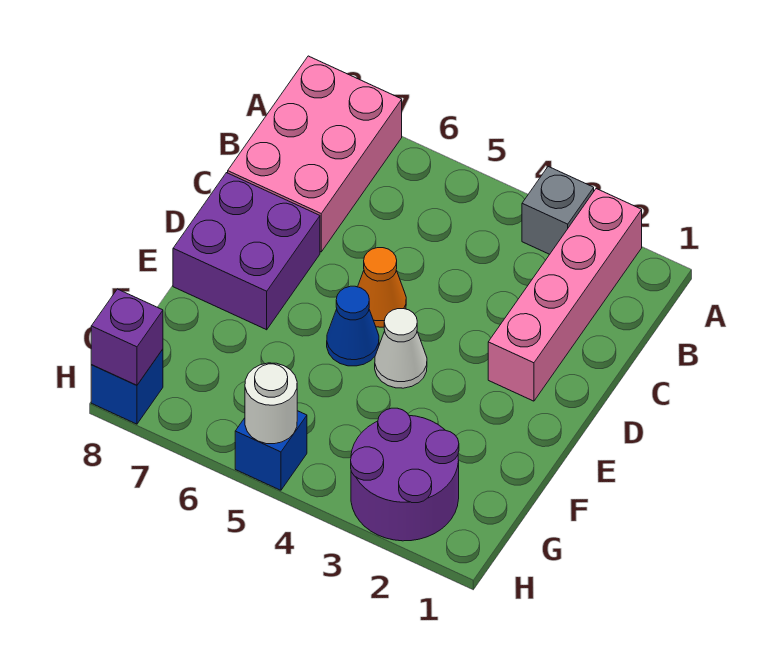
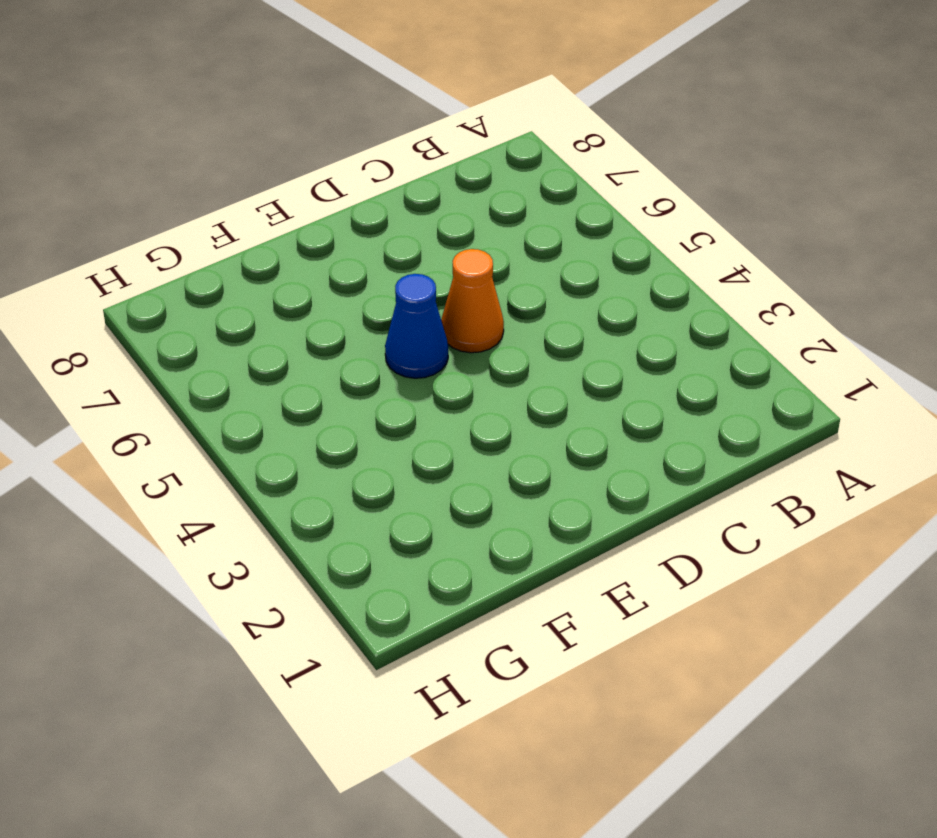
none -> pink brick A2:D2 level 1
none -> grey brick A3 level 1
none -> pink brick A7:C8 level 1

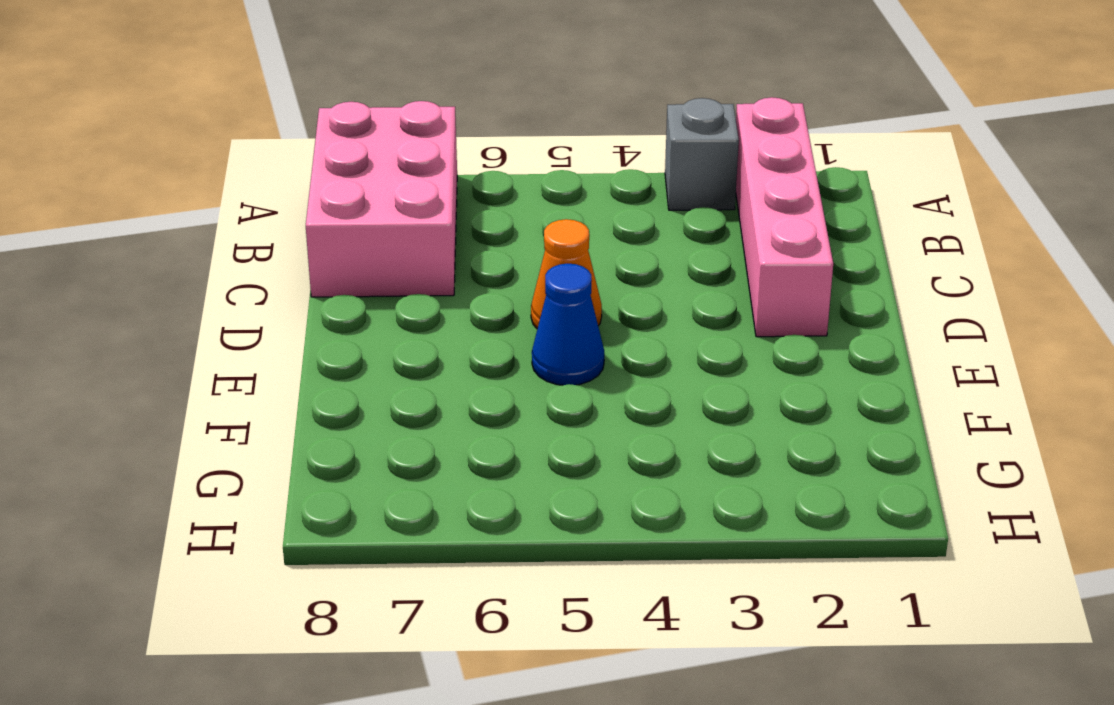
none -> purple brick D7:E8 level 1
none -> white cone E4 level 1
none -> purple round brick G2:H3 level 1

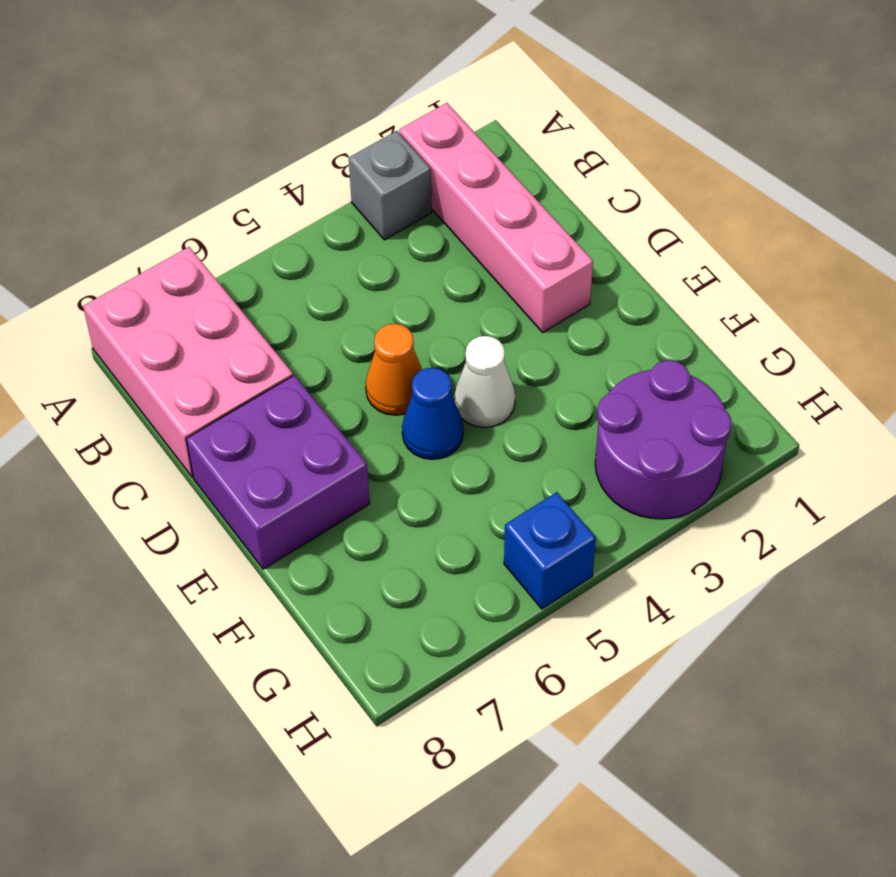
none -> blue brick H8 level 1
none -> white round brick H5 level 2
none -> purple brick H8 level 2

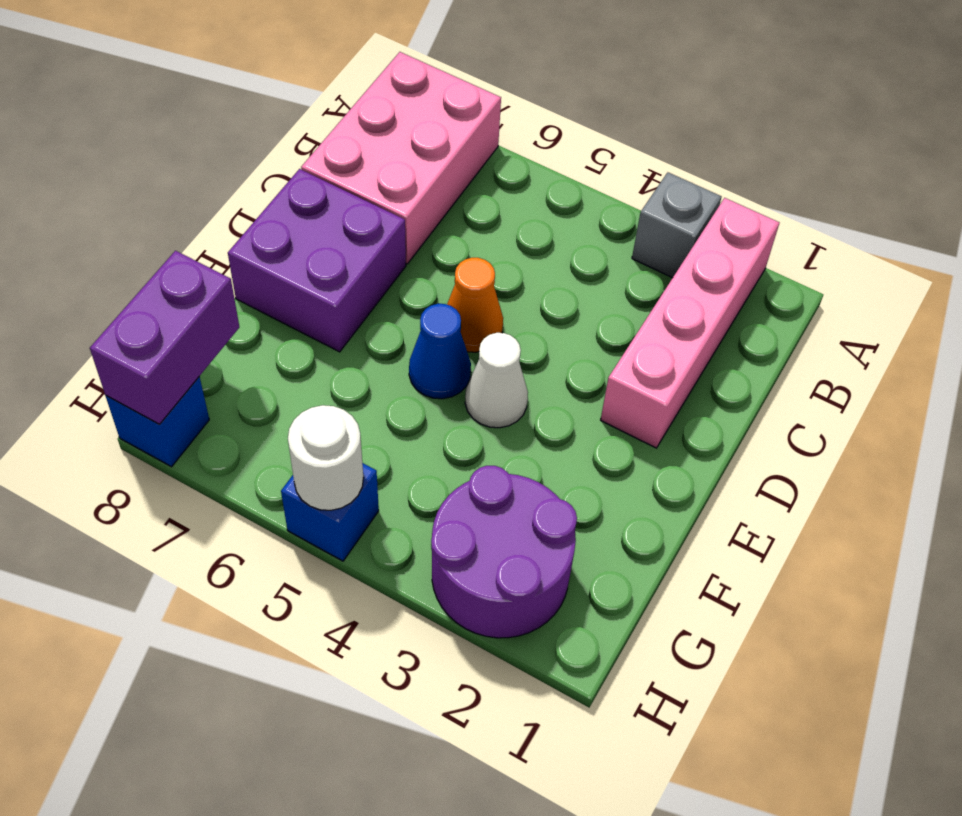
purple brick G8:H8 level 2 -> purple brick H8 level 2

